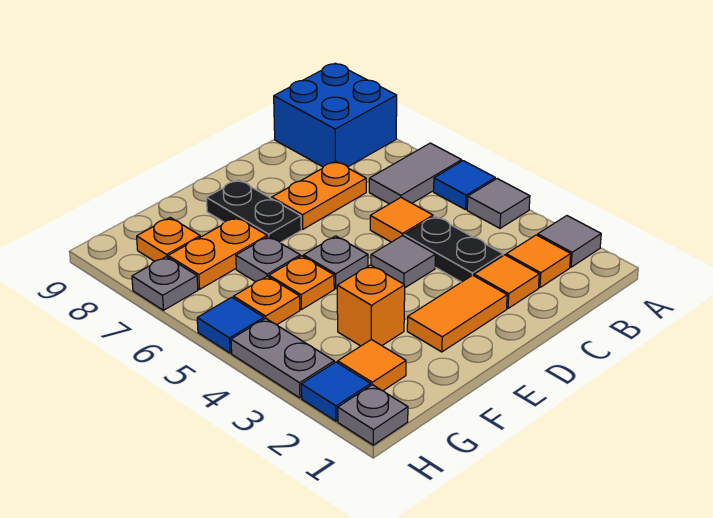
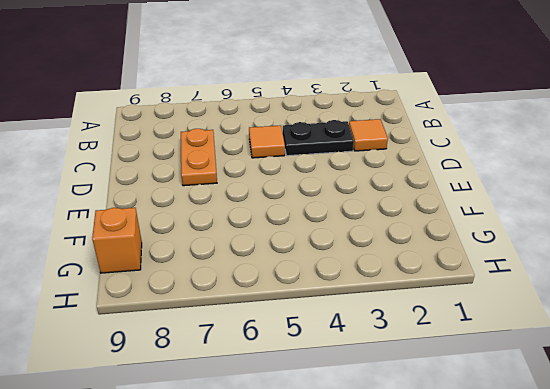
orange brick G9 level 1 -> orange brick F3 level 1
none -> grey tile A2 level 1
none -> grey tile A4 level 1
none -> blue tile A5 level 1

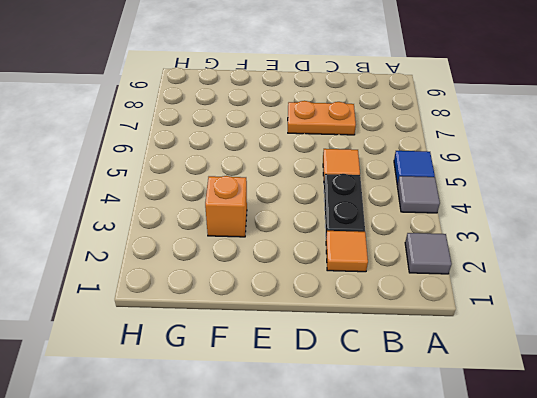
none -> grey tile A6:B6 level 1
none -> blue brick A8:B9 level 1
none -> orange tile B2 level 1

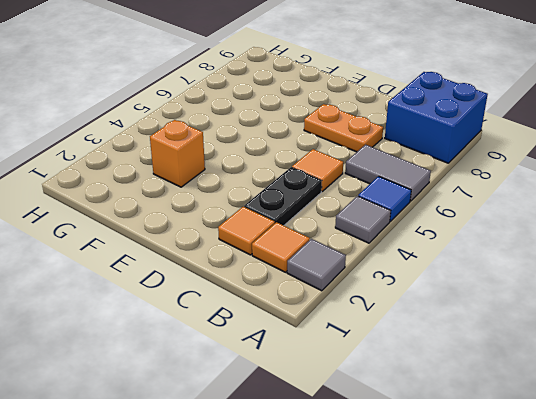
none -> orange tile D2:E2 level 1
none -> grey tile D4 level 1
none -> grey plate E5 level 1

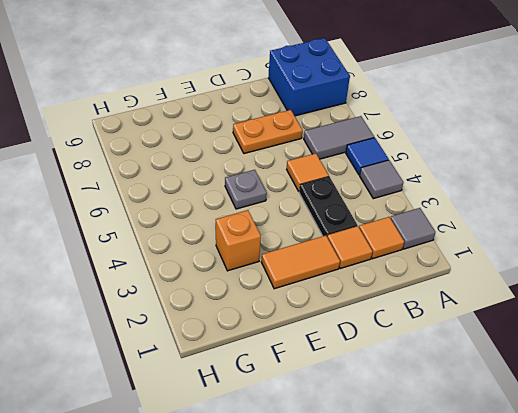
none -> grey tile D4 level 1
none -> black plate E7:E8 level 1
none -> orange plate F5 level 1

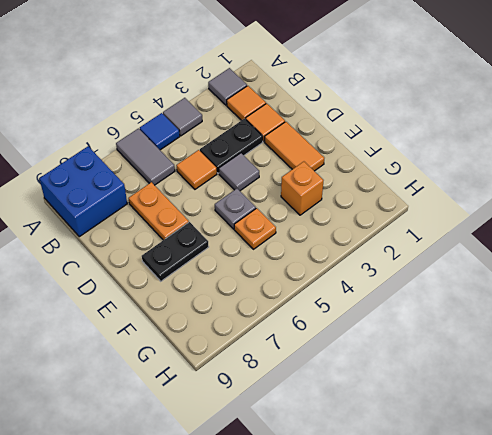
none -> grey plate F6 level 1
none -> orange plate F7:G7 level 1
none -> orange tile G2 level 1

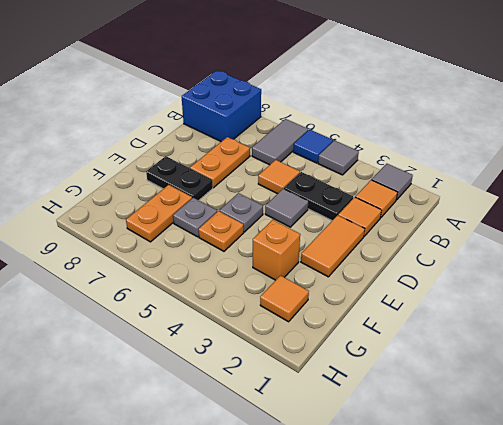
none -> orange plate G5 level 1
none -> orange plate G8 level 1
none -> grey plate H1 level 1

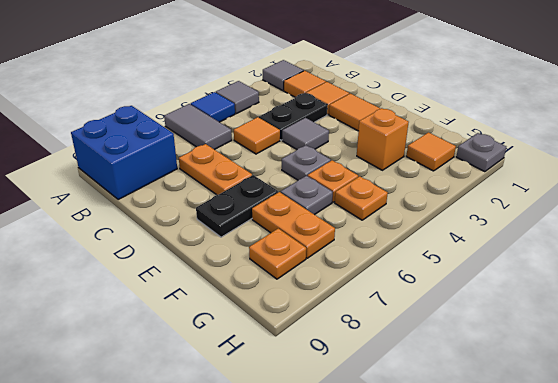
none -> blue tile H2 level 1
none -> grey plate H3:H4 level 1
none -> blue tile H5 level 1

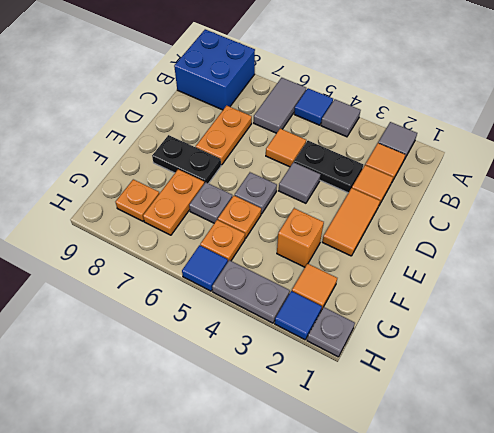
none -> grey plate H7 level 1

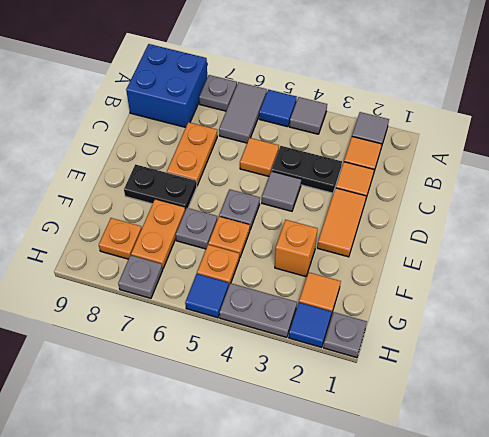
grey plate A7 level 1 -> none

